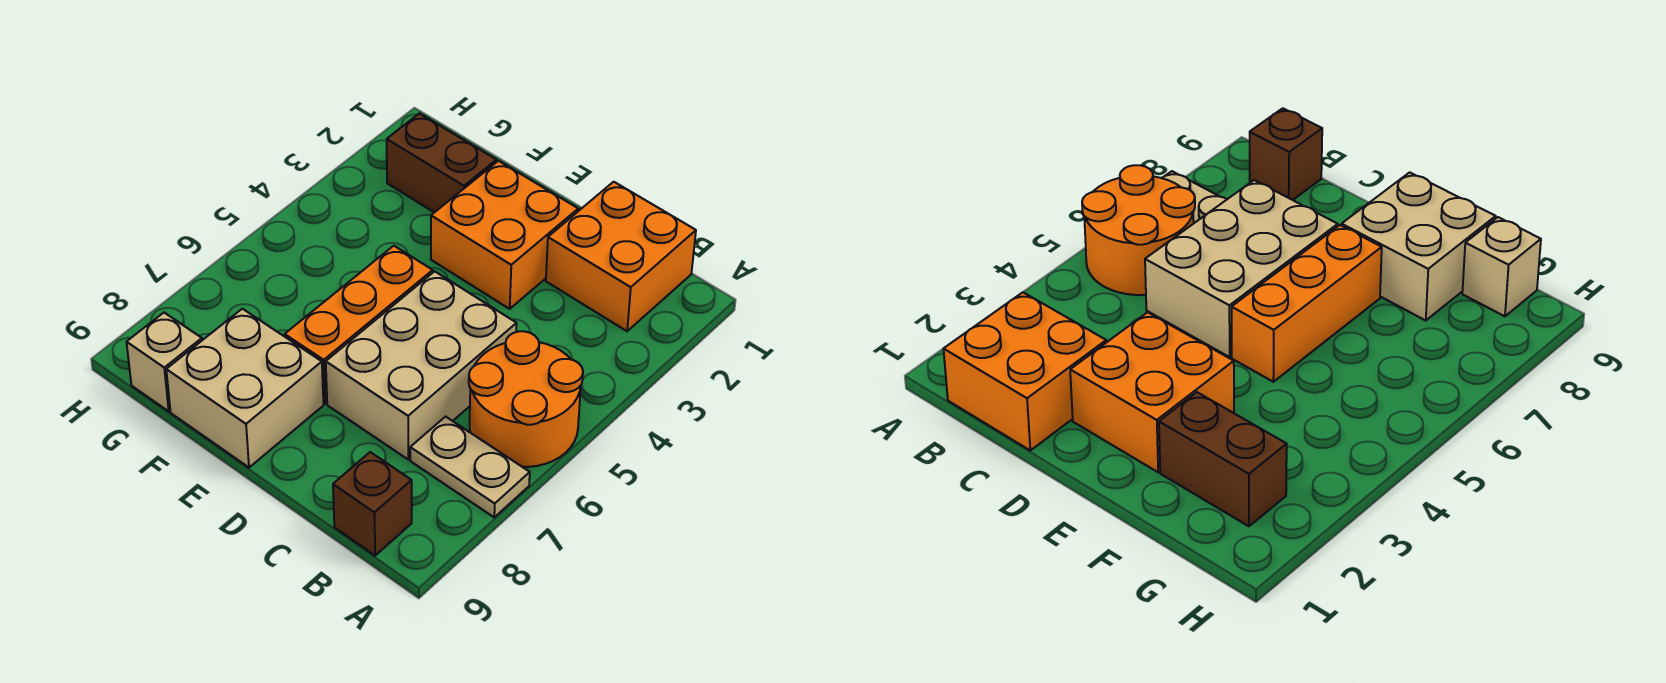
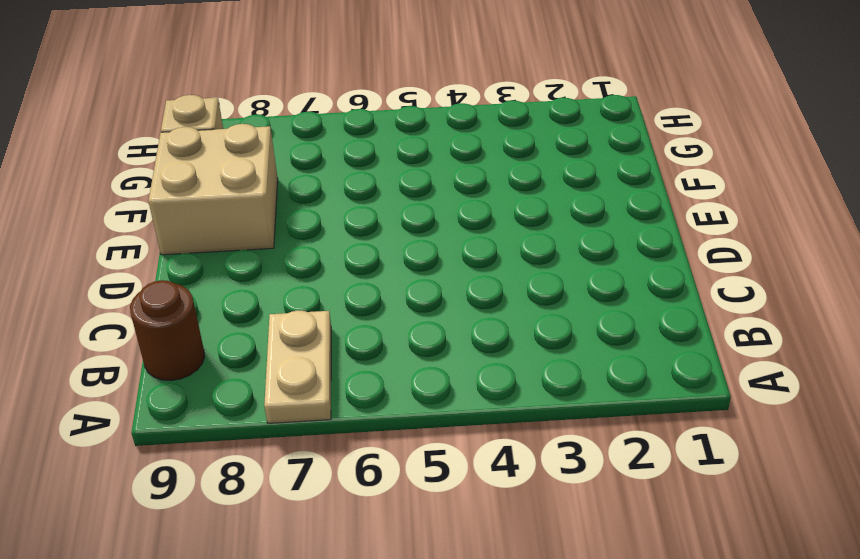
brown round brick B9 level 1 -> brown brick B9 level 1
none -> orange round brick A5:B6 level 1
none -> orange brick B1:C2 level 1

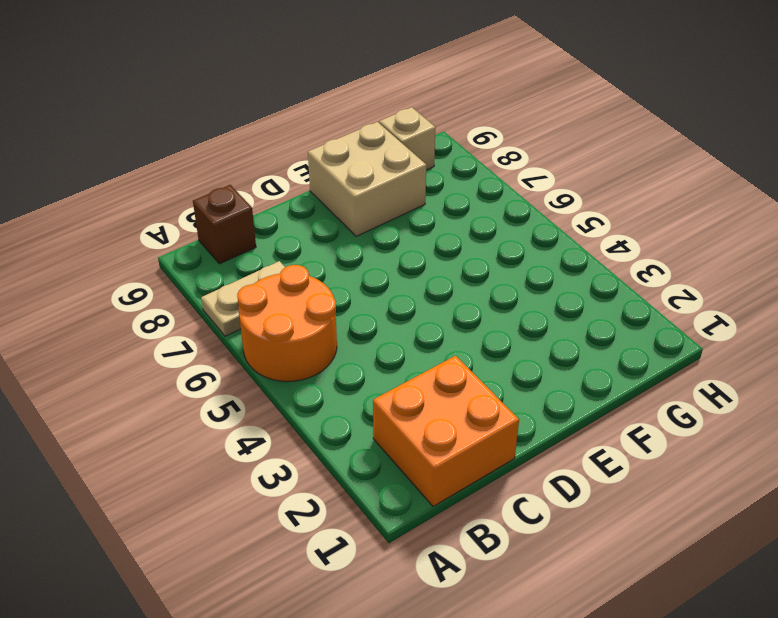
none -> tan brick C5:D7 level 1
none -> orange brick D2:E3 level 1

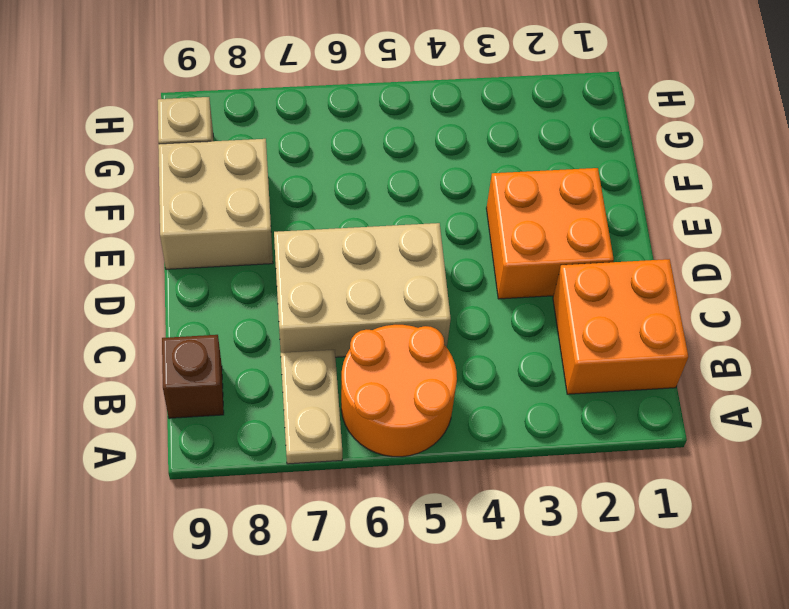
none -> orange brick E5:E7 level 1
none -> brown brick F2:G2 level 1

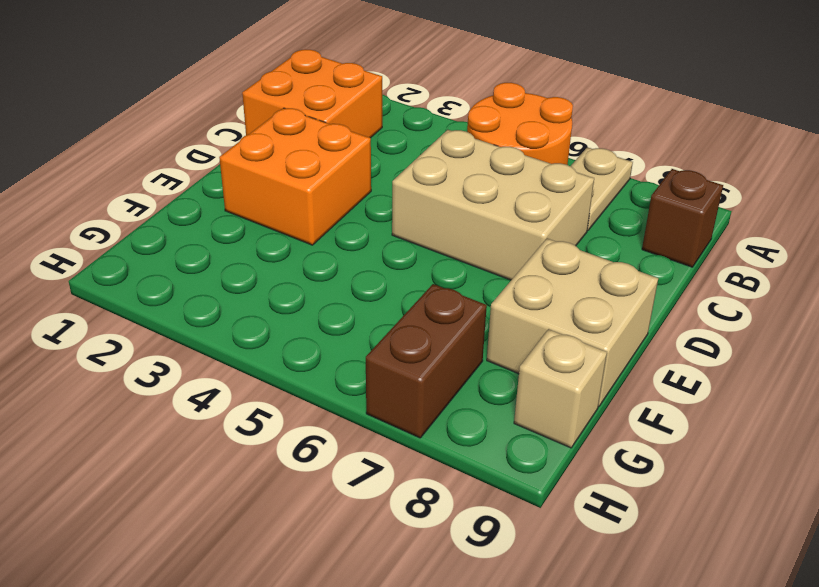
brown brick G7:H7 level 1 -> brown brick F2:G2 level 1
none -> orange brick E5:E7 level 1

